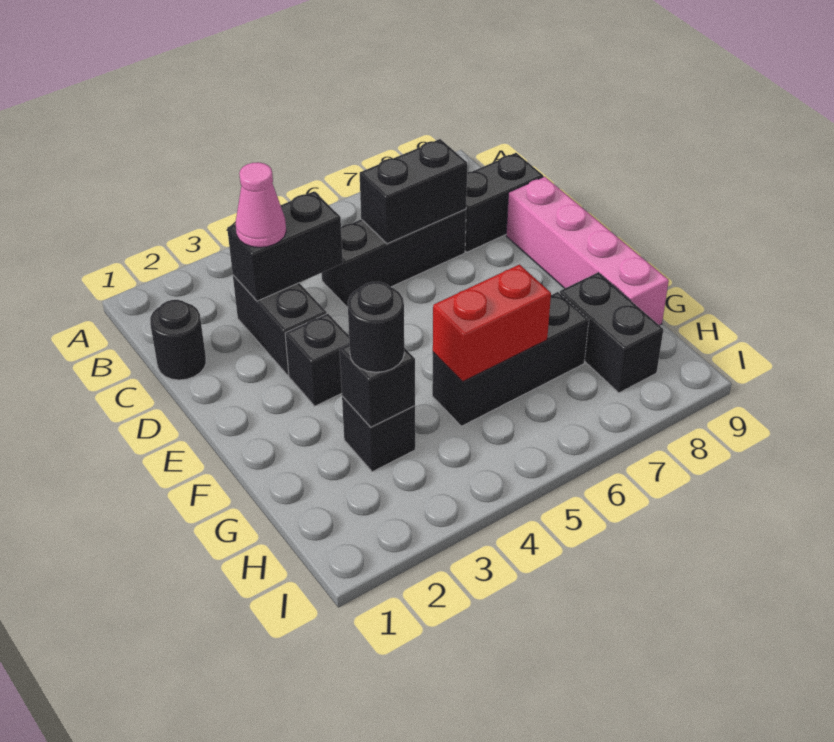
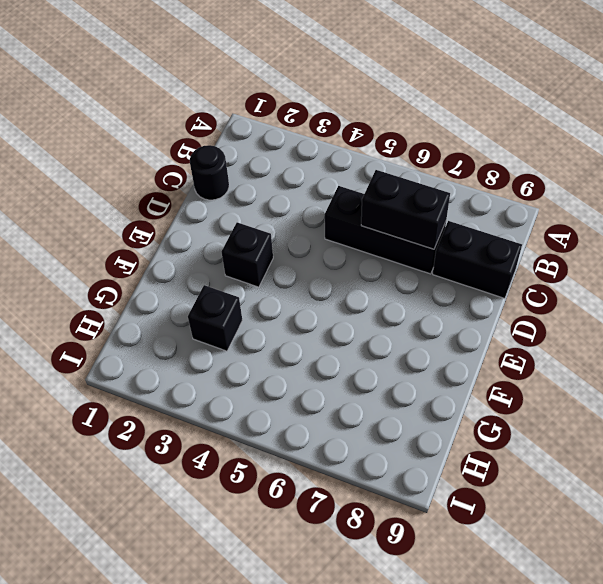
none -> black brick C3:D3 level 1
none -> pink brick D9:G9 level 1
none -> black brick G5:G7 level 1

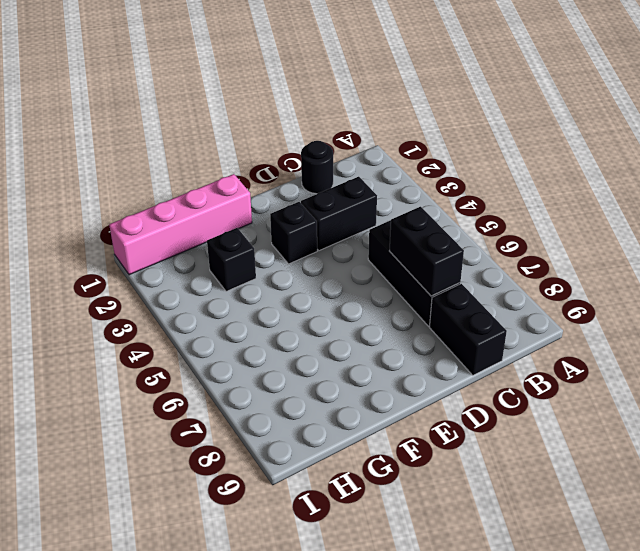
pink brick F1:I1 level 1 -> pink brick D9:G9 level 1
none -> black brick G5:G7 level 1
none -> black brick G8:H8 level 1
none -> black brick C3:C4 level 2

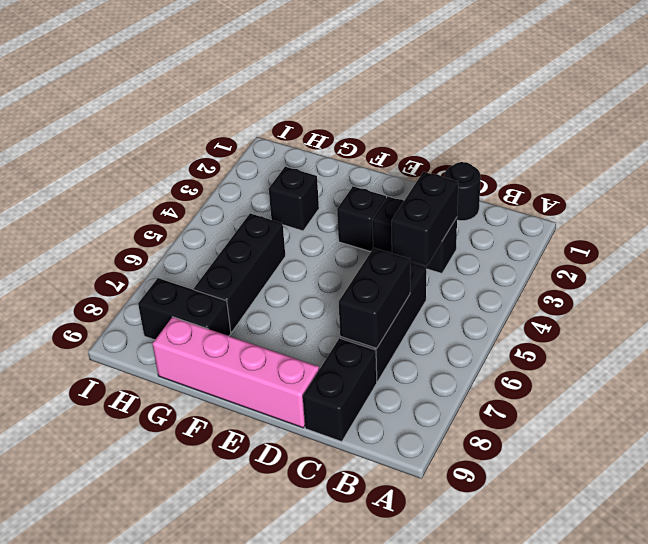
none -> black brick G3 level 2
none -> red brick G5:G6 level 2
none -> pink cone C3 level 3

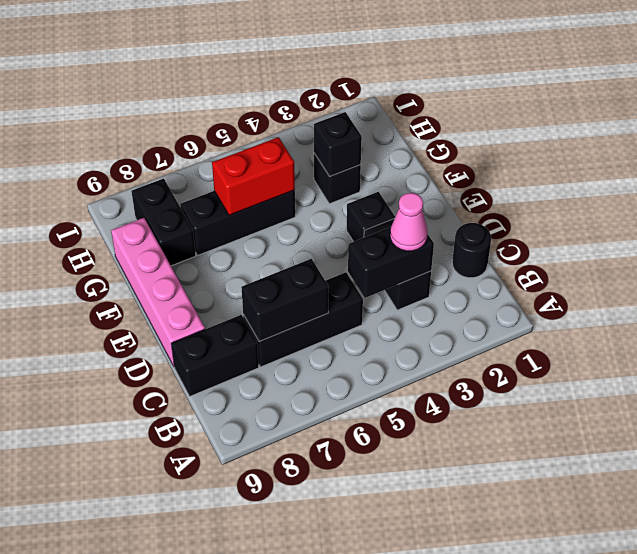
none -> black round brick G3 level 3

